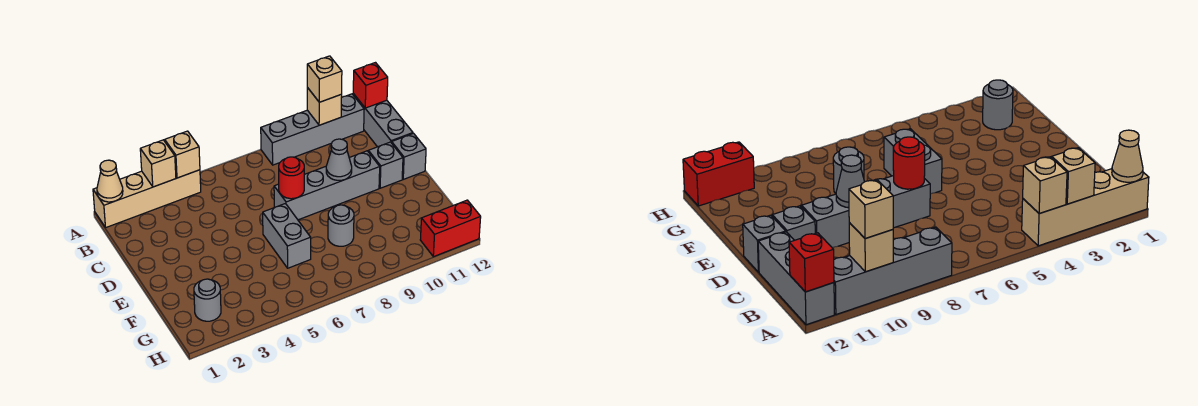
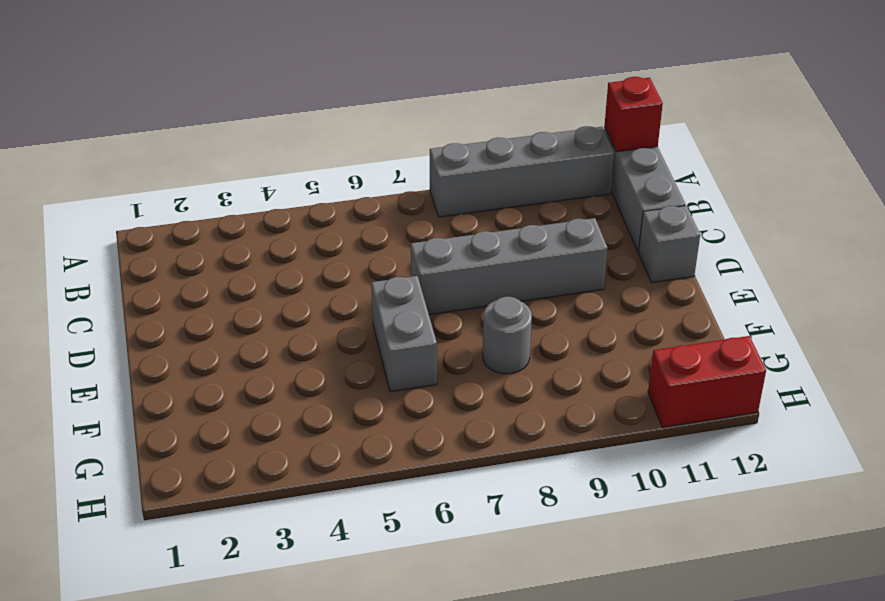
none -> tan brick A1:A4 level 1
none -> grey brick D11 level 1
none -> grey round brick G2 level 1

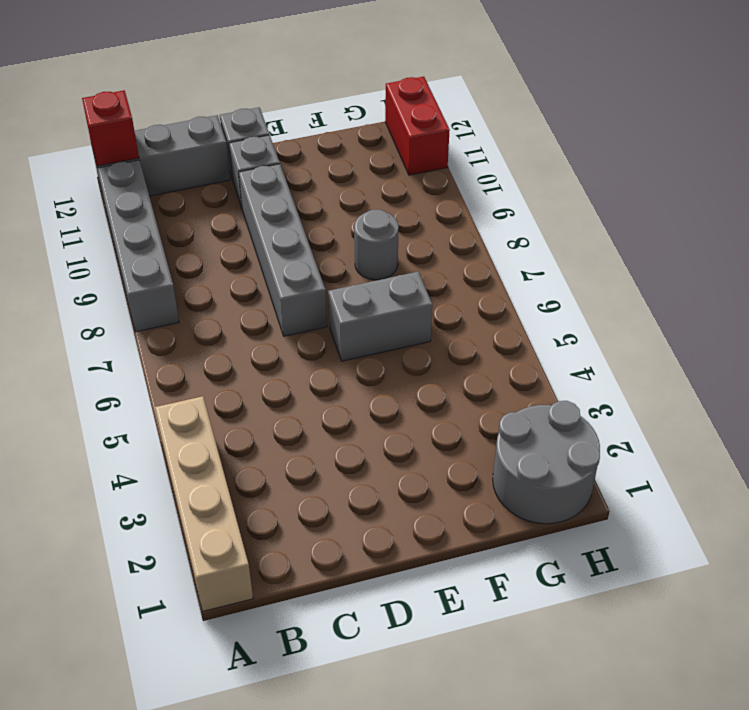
grey round brick G1:H2 level 1 -> grey round brick G2 level 1
none -> tan cone A1 level 2
none -> tan brick A3 level 2
none -> tan brick A4 level 2

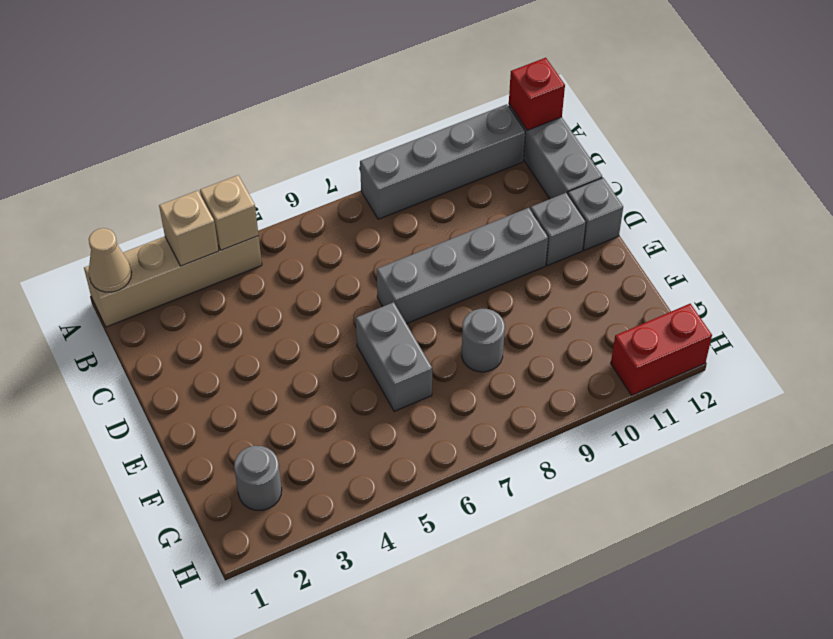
none -> tan brick A10 level 2
none -> red round brick D7 level 2
none -> grey cone D9 level 2

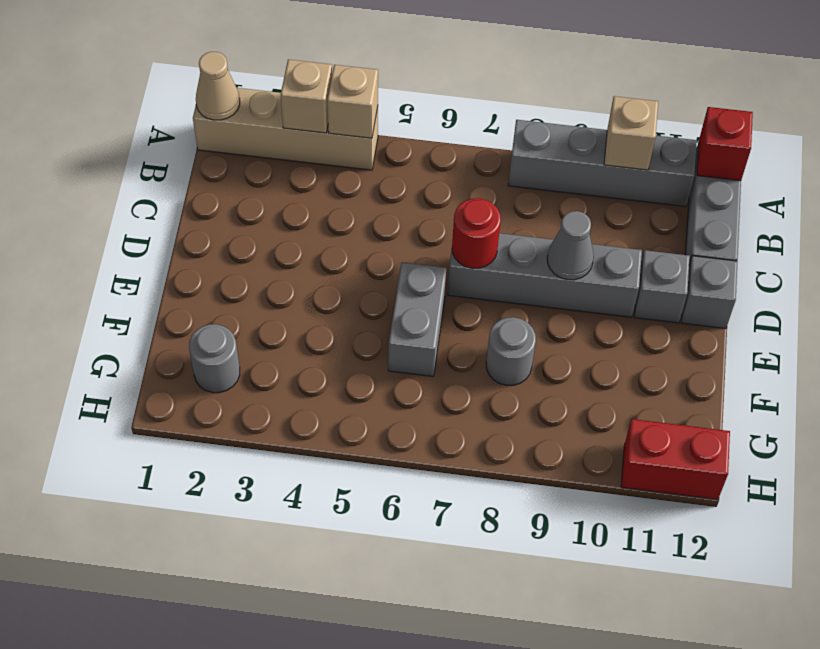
none -> tan brick A10 level 3

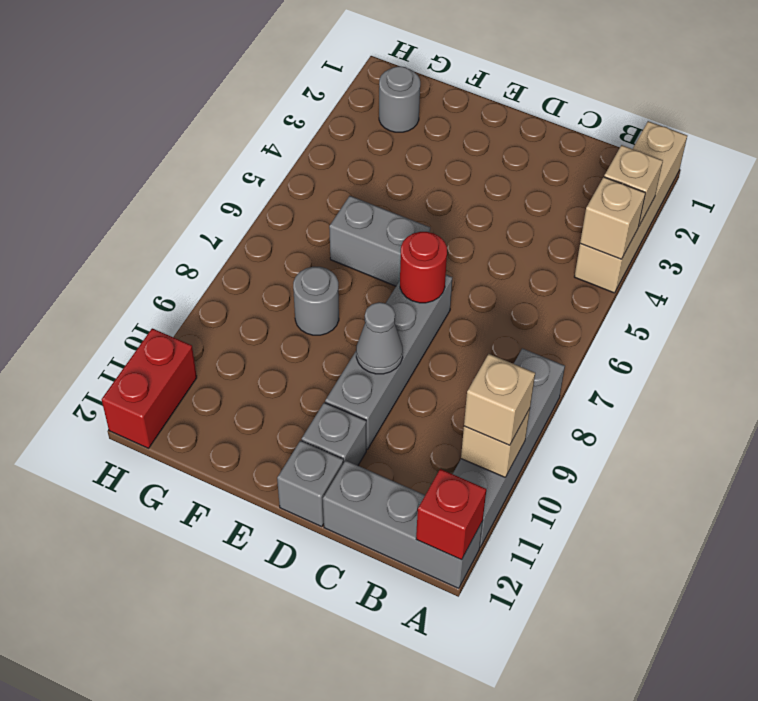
none -> tan cone A1 level 2

